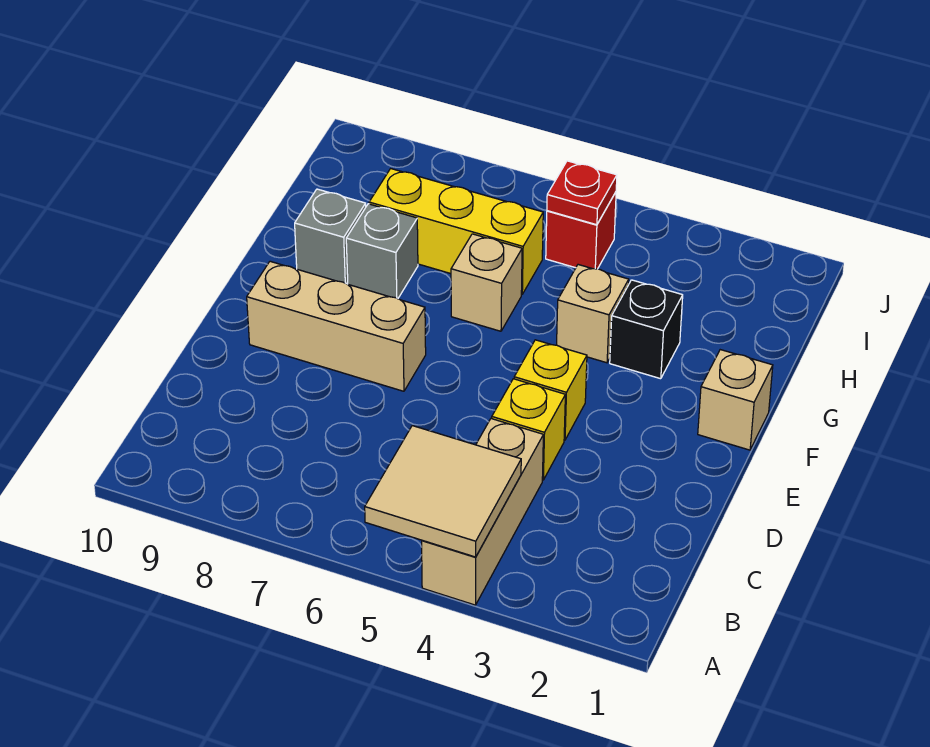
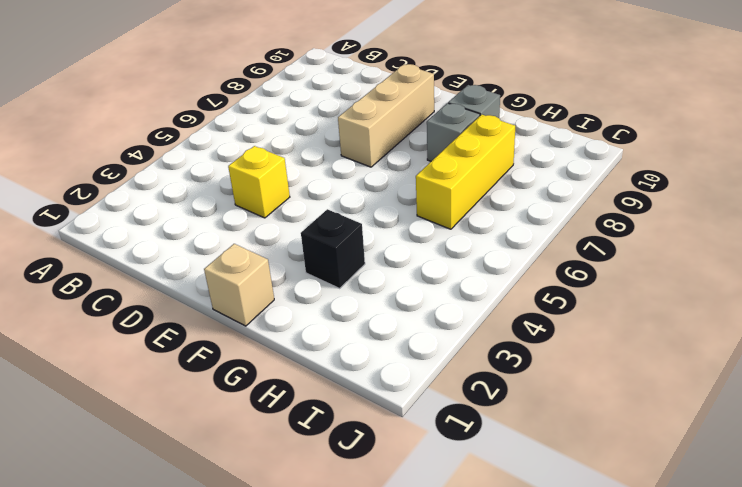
none -> tan brick A4:C4 level 1
none -> yellow brick E4 level 1
none -> tan brick G4 level 1

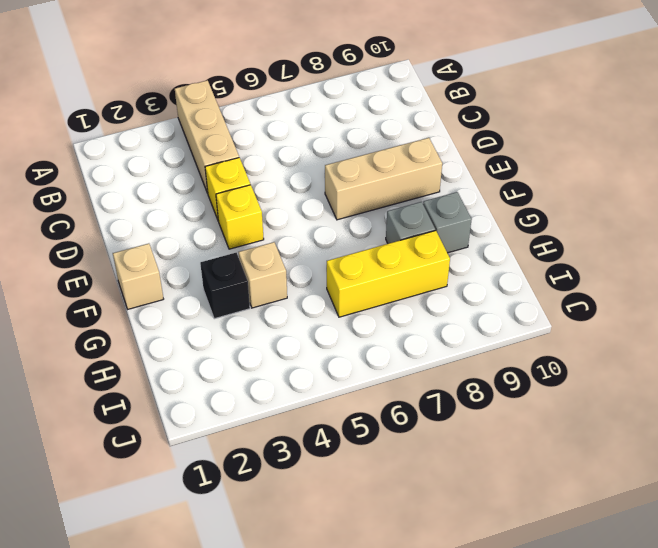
none -> tan brick G6 level 1
none -> red brick I5 level 1
none -> tan tile A4:B5 level 2

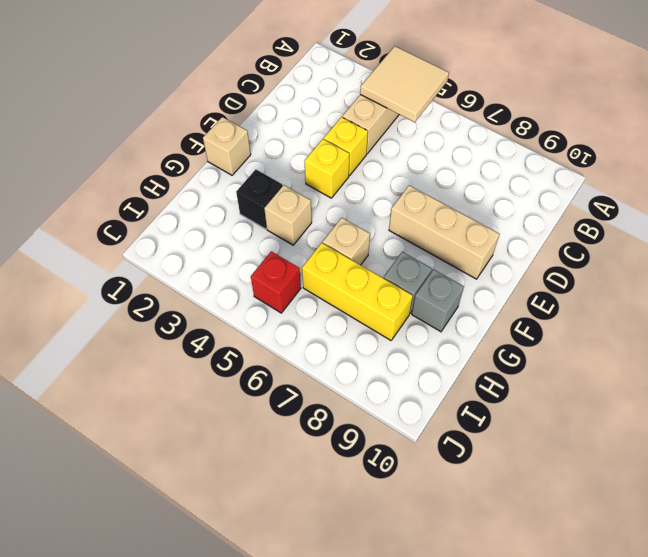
none -> red plate I5 level 2

